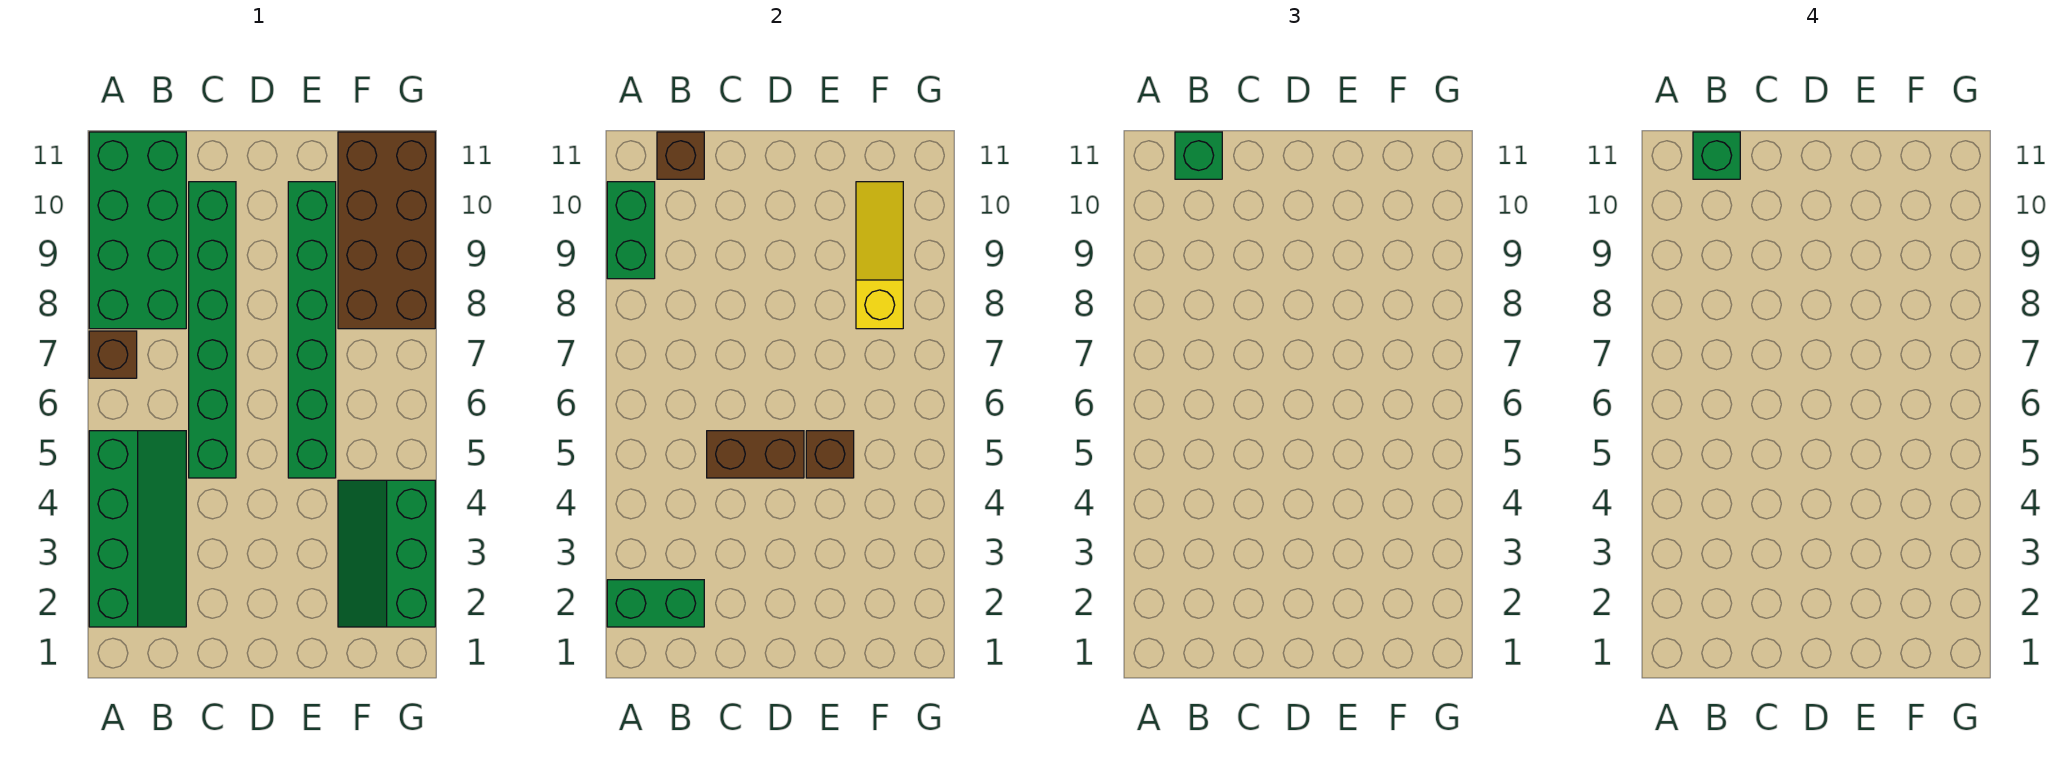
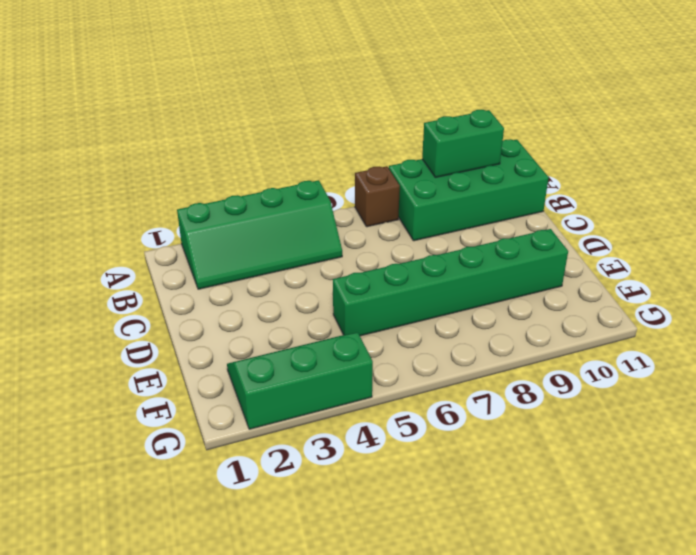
none -> green brick C5:C10 level 1
none -> brown brick F8:G11 level 1
none -> green brick A2:B2 level 2

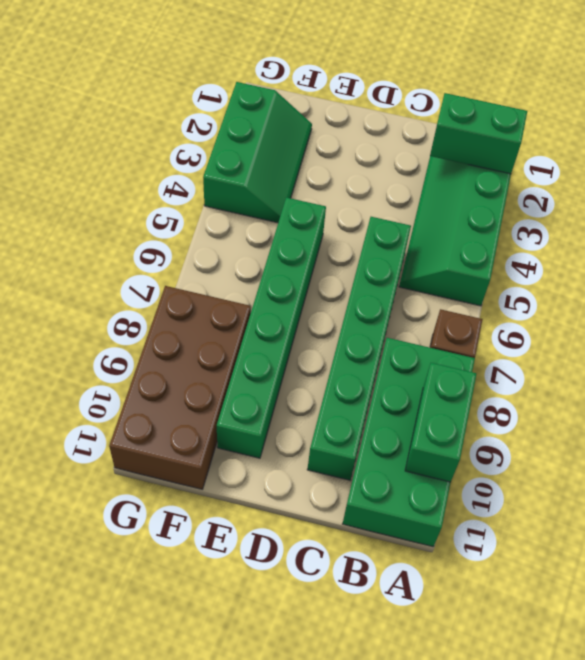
none -> brown brick B11 level 2
none -> brown brick C5:D5 level 2
none -> brown brick E5 level 2

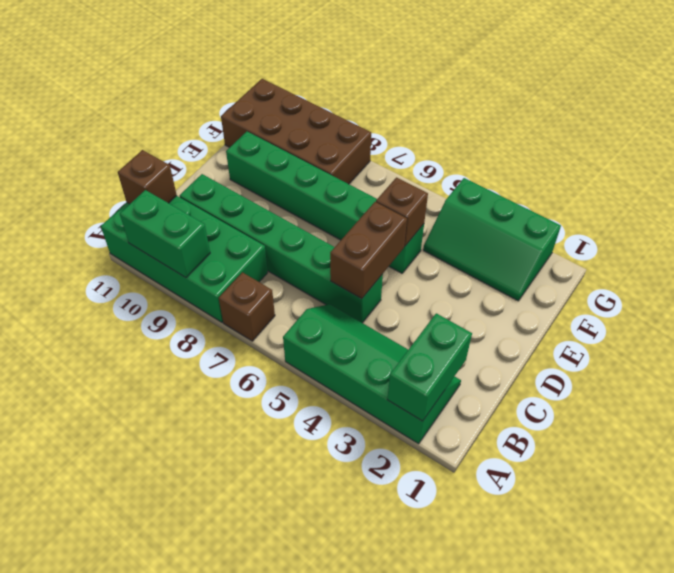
none -> yellow slope F8:F10 level 2 top 8
none -> green brick B11 level 3
none -> green brick B11 level 4

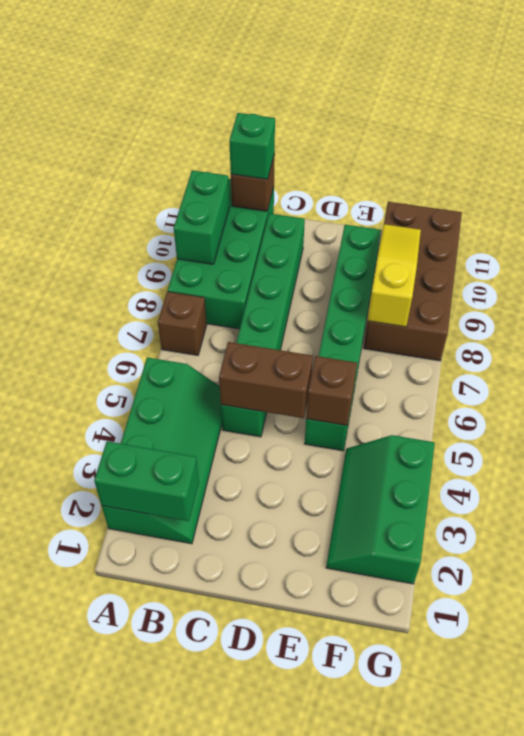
none -> green brick B11 level 4

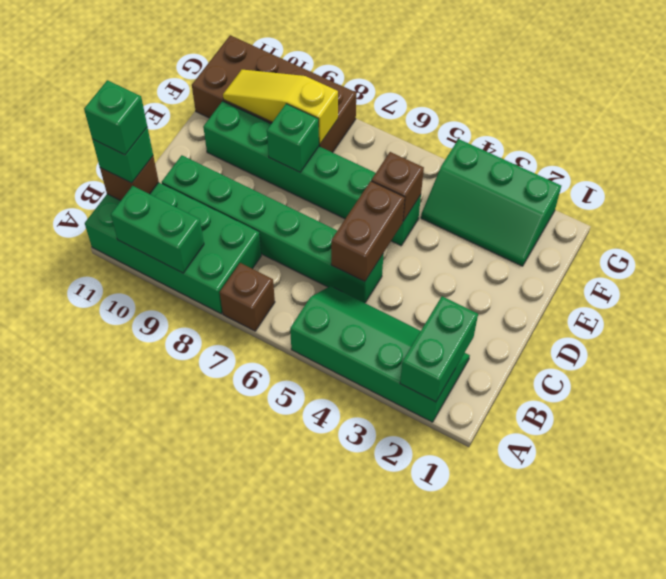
green brick E8 level 2 -> none

